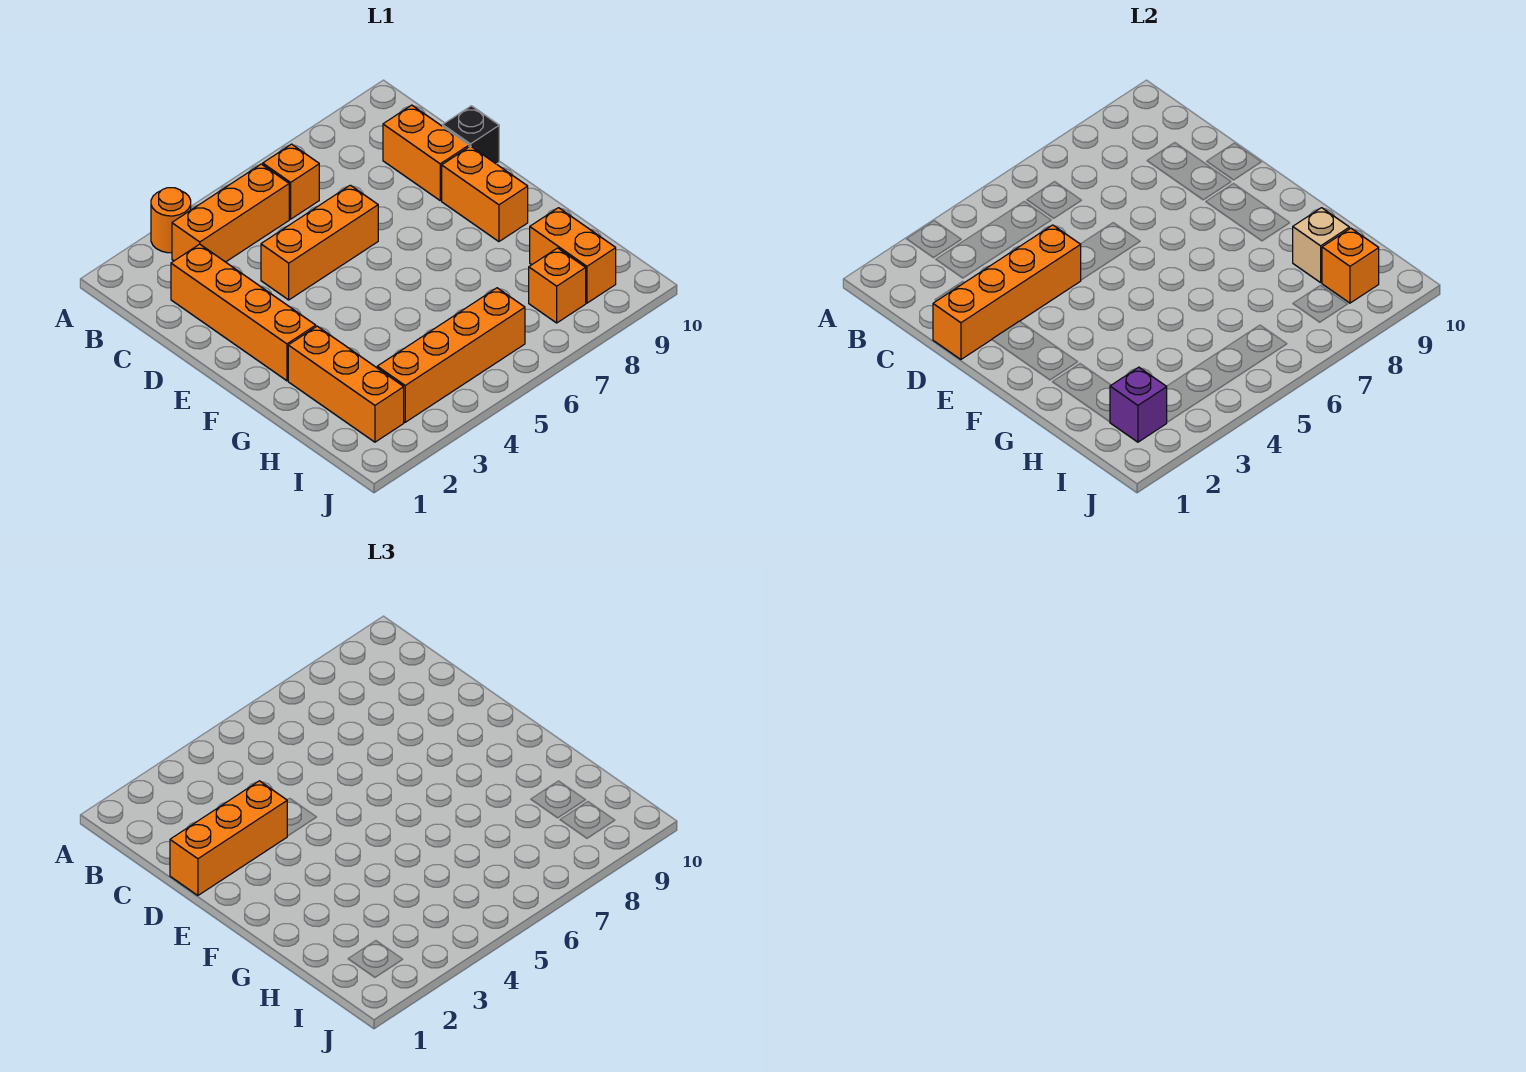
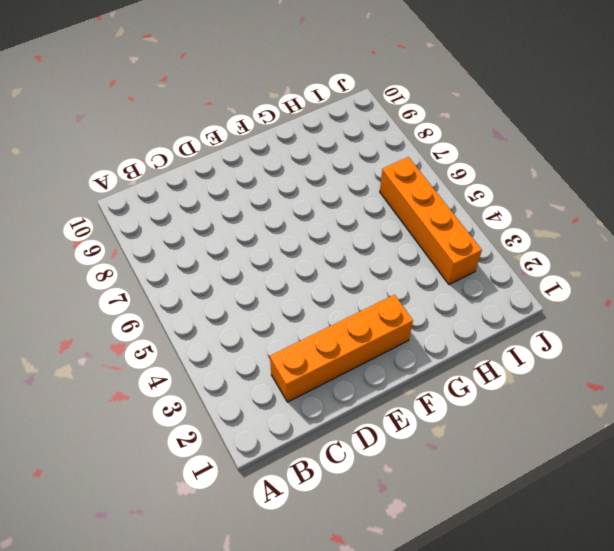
none -> orange round brick A3 level 1
none -> orange brick B3:B5 level 1
none -> orange brick B6 level 1

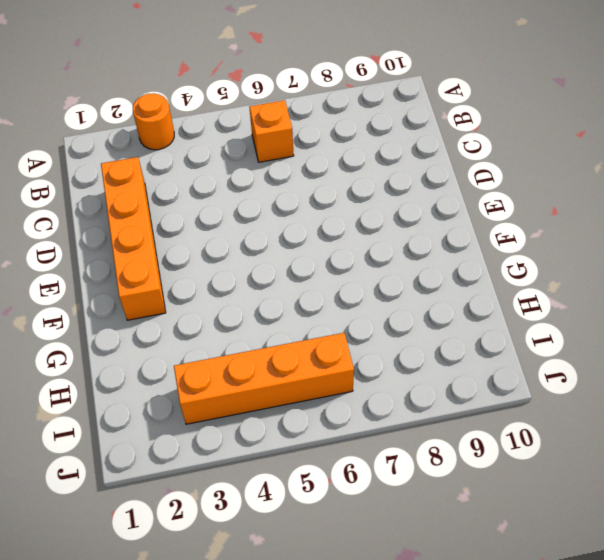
none -> orange brick B3:B5 level 1
none -> orange brick C9:D9 level 1
none -> orange brick D4:D6 level 1

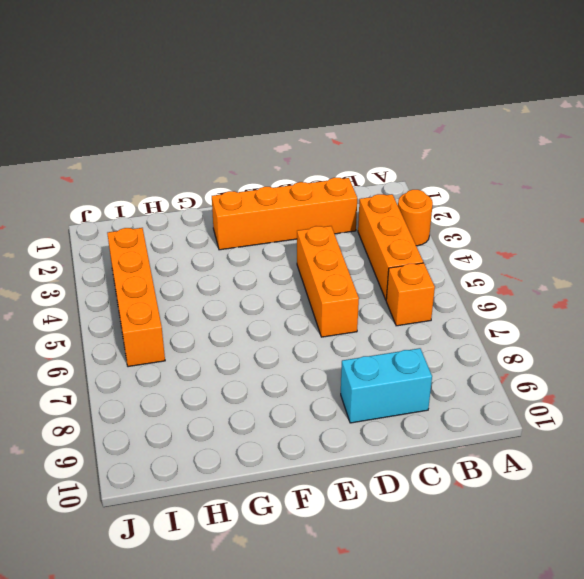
cyan brick C9:D9 level 1 -> orange brick C9:D9 level 1
none -> black brick D10 level 1
none -> orange brick E9:F9 level 1
none -> orange brick G2:I2 level 1

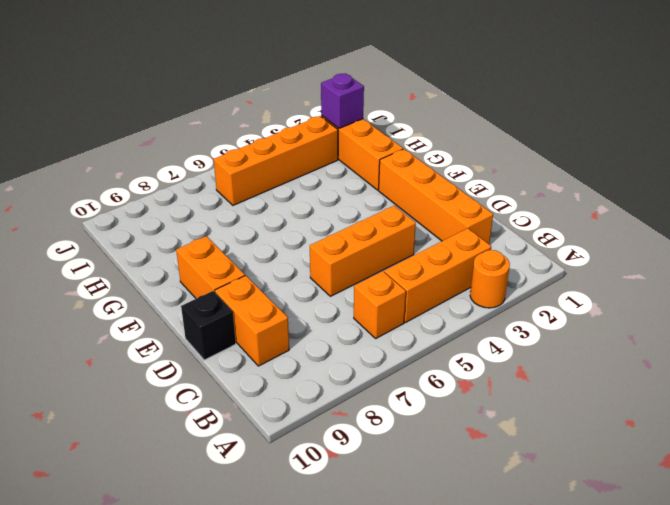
none -> orange brick H9:I9 level 1
none -> orange brick I8 level 1
none -> orange brick D1:D4 level 2

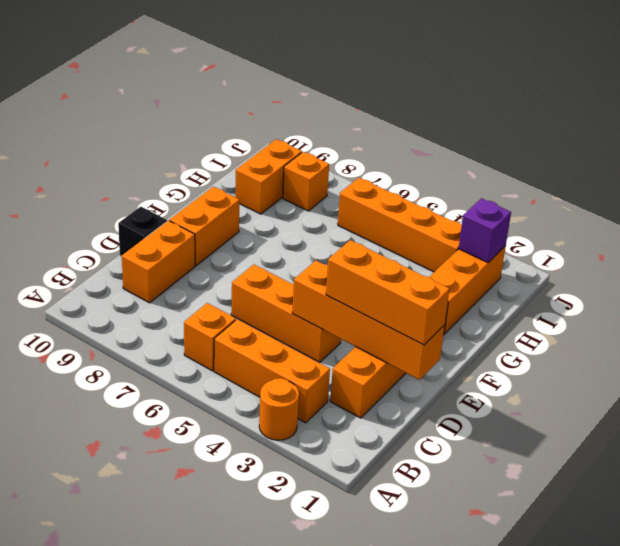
none -> tan brick H9 level 2
none -> orange brick I9 level 2

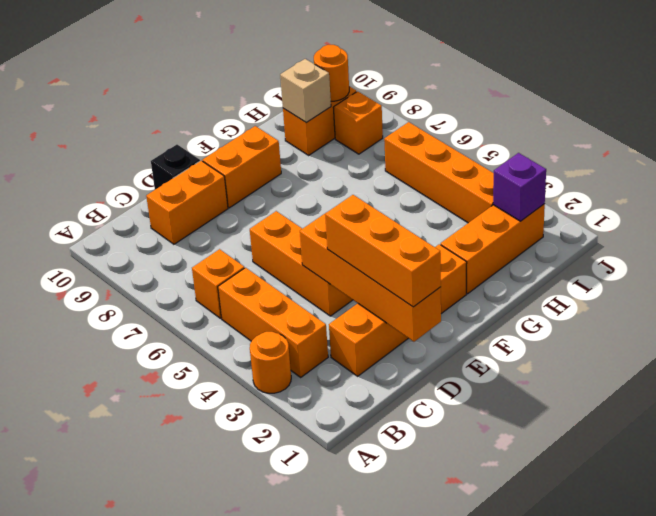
orange round brick I9 level 2 -> orange brick I9 level 2

